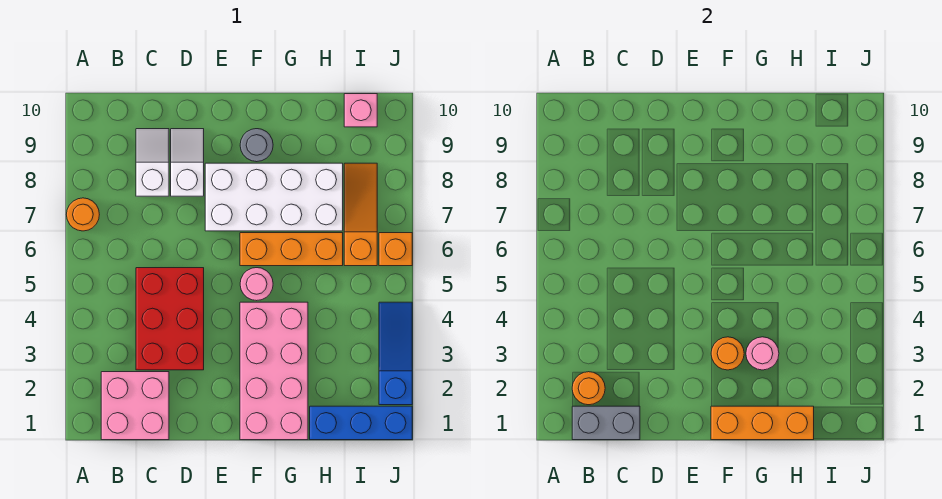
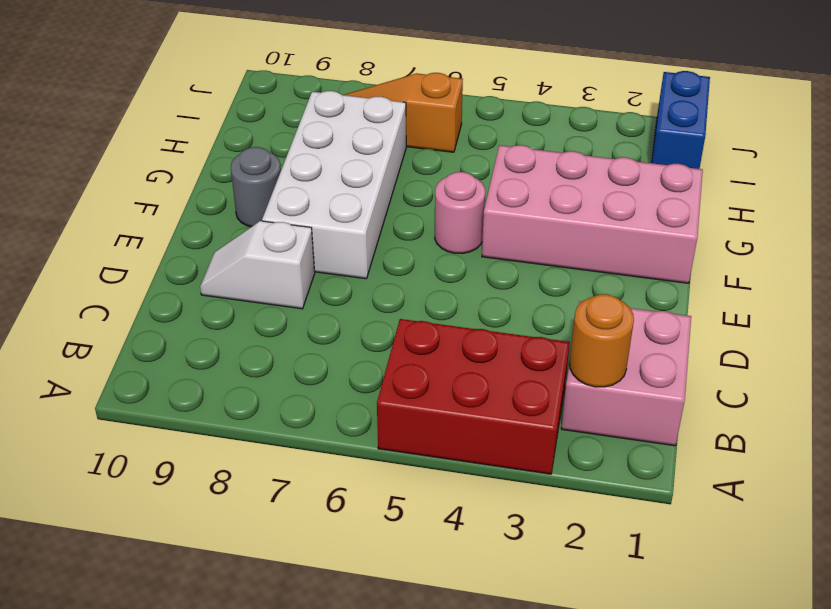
red brick A3:B5 level 1 -> red brick C3:D5 level 1
blue brick I1:J1 level 1 -> blue brick H1:J1 level 1
none -> orange round brick A7 level 1
none -> white slope C8:C9 level 1 top 8
none -> orange brick F6:H6 level 1

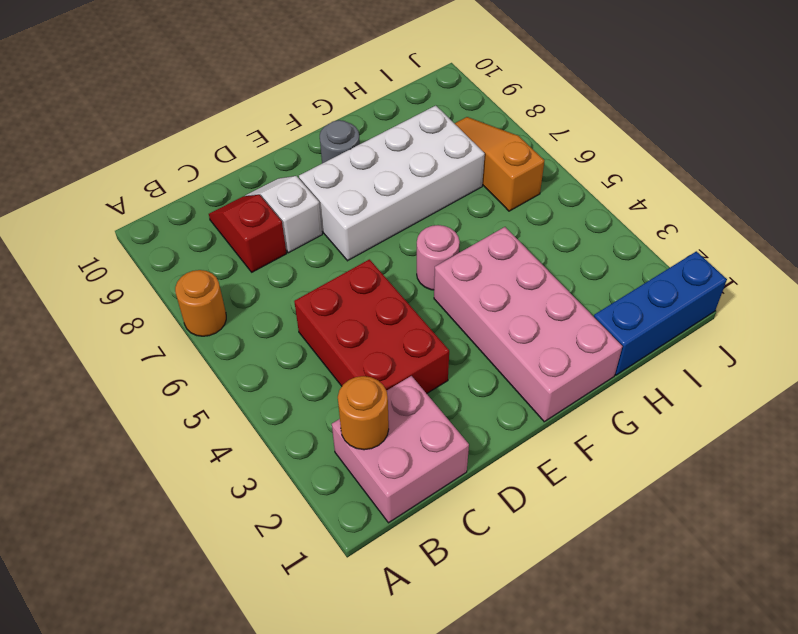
red slope C8:C9 level 1 top 8 -> white slope C8:C9 level 1 top 8
none -> orange brick F6:H6 level 1
none -> pink brick I10 level 1
none -> blue slope J2:J4 level 1 top 2

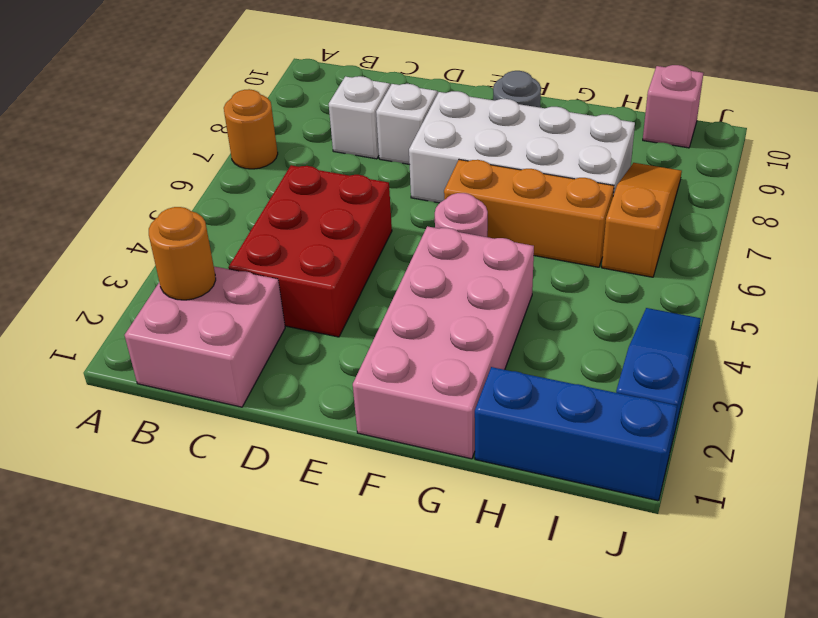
none -> orange brick J6 level 1
none -> grey brick B1:C1 level 2
none -> orange brick F1:H1 level 2

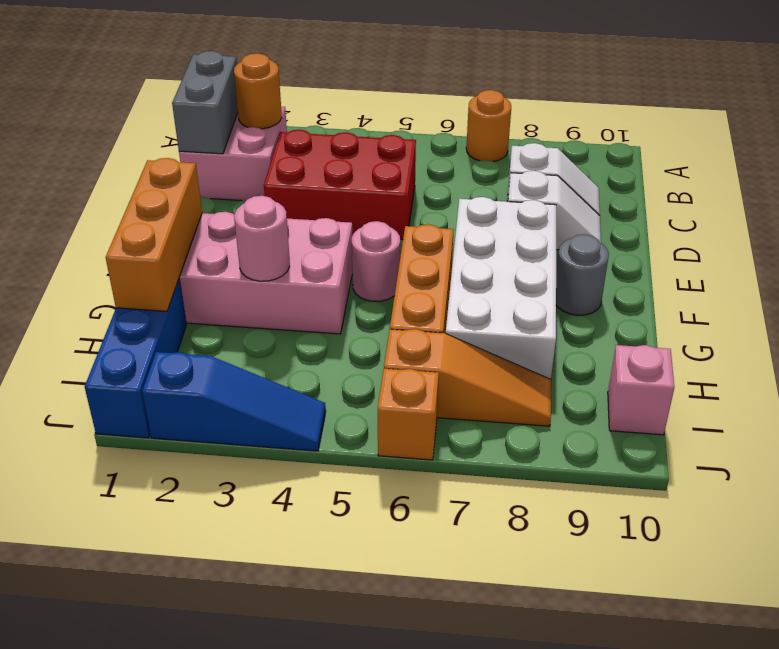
none -> orange round brick F3 level 2

